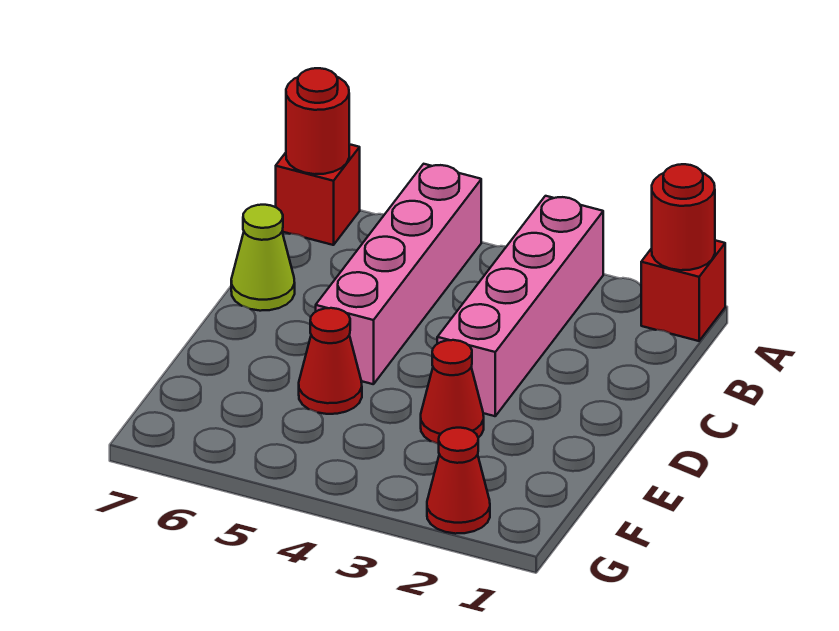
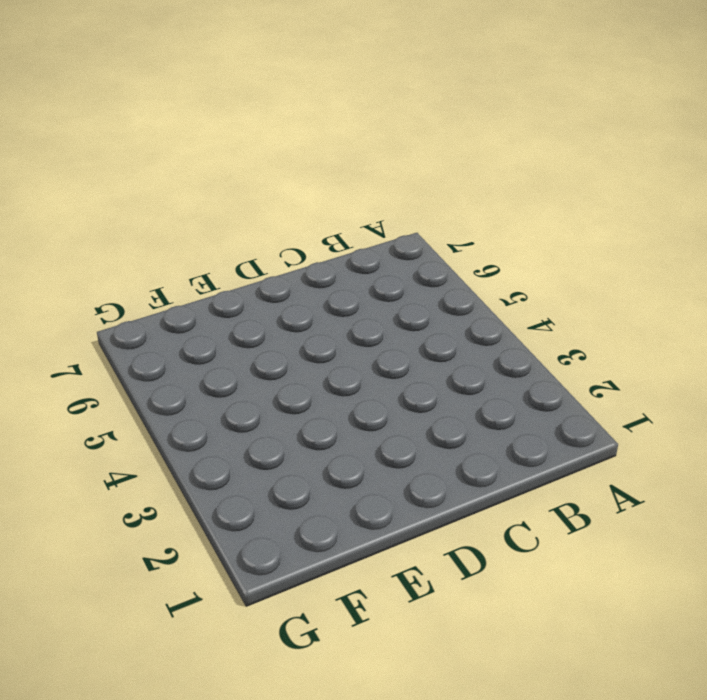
none -> red brick A1 level 1
none -> pink brick A3:D3 level 1

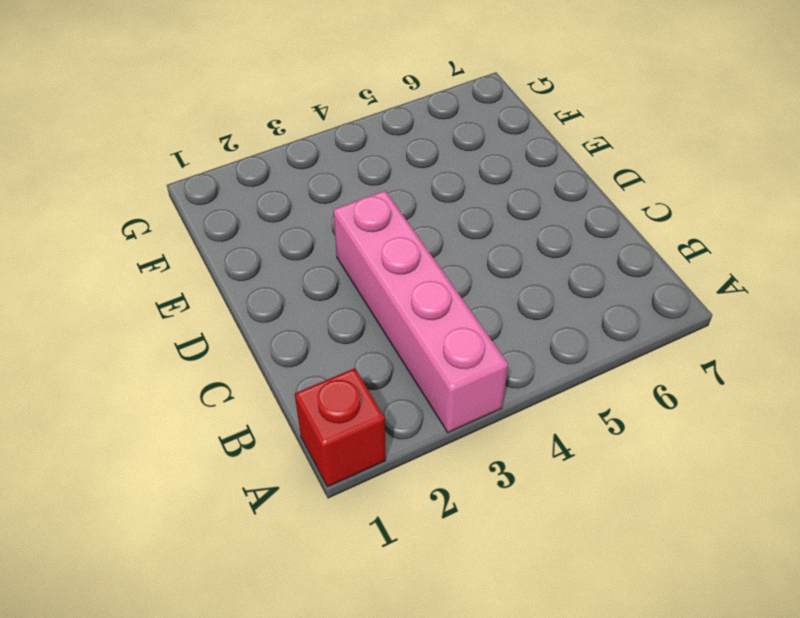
none -> pink brick A5:D5 level 1
none -> red brick A7 level 1

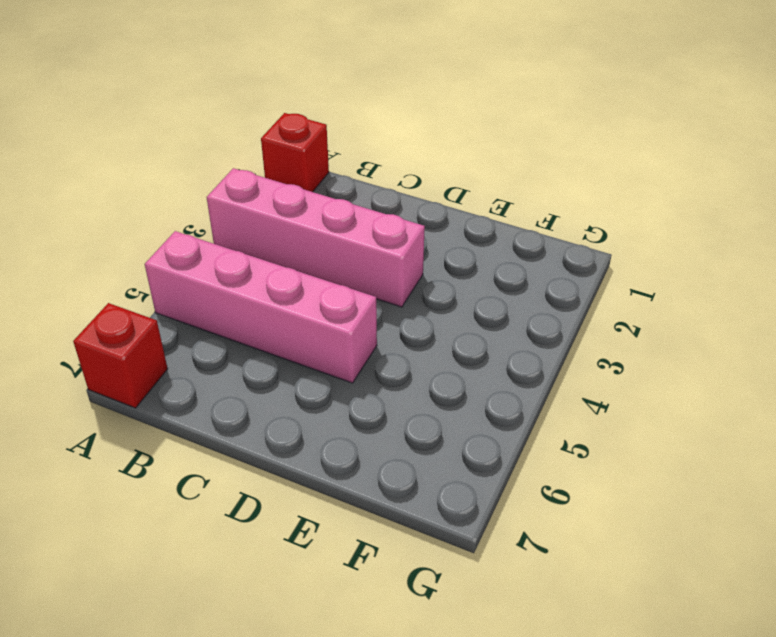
none -> lime cone C7 level 1
none -> red cone E3 level 1

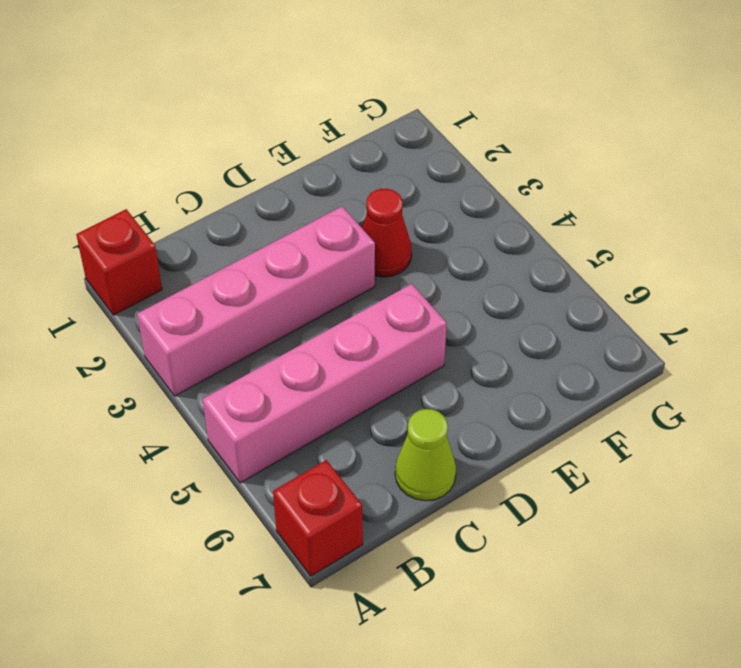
none -> red cone E5 level 1
none -> red cone G2 level 1

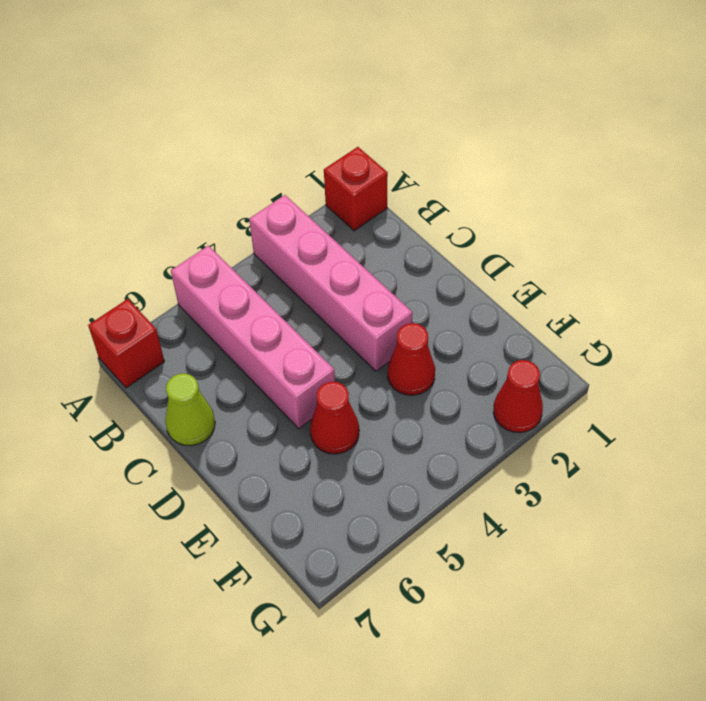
none -> red round brick A1 level 2
none -> red round brick A7 level 2

